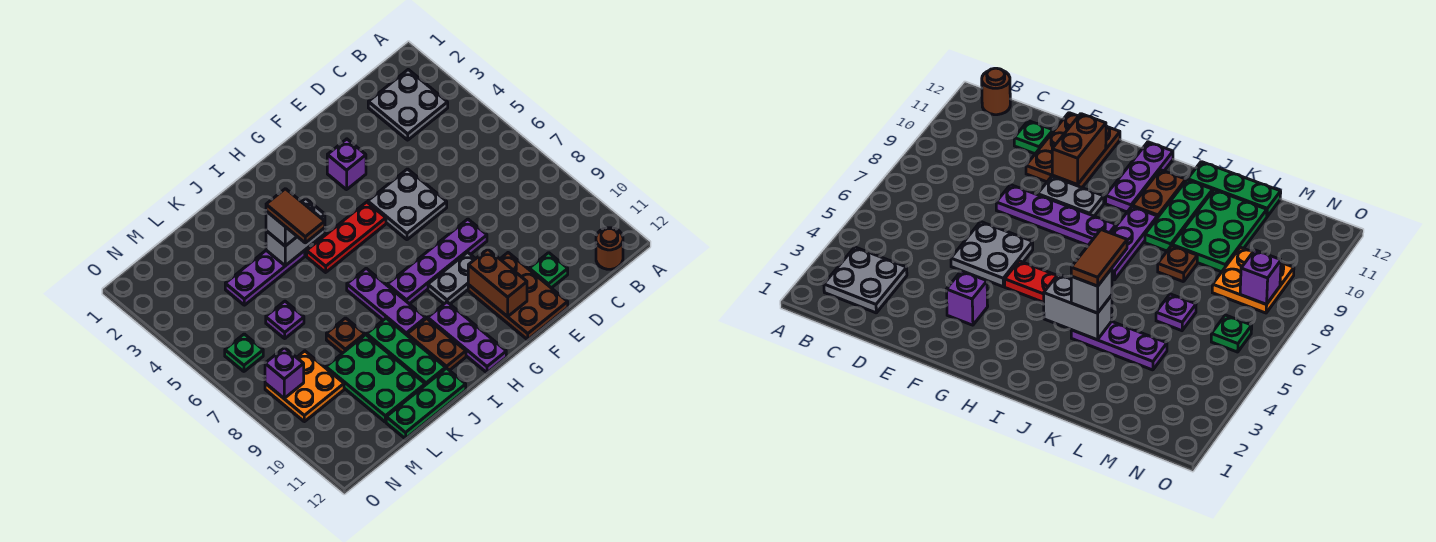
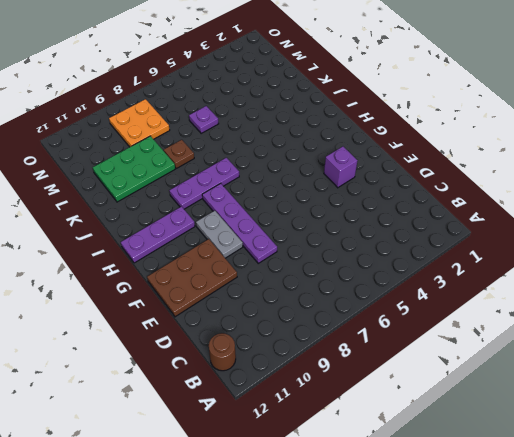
none -> grey plate B2:C3 level 1
none -> green plate D11 level 1
none -> grey plate E5:F6 level 1

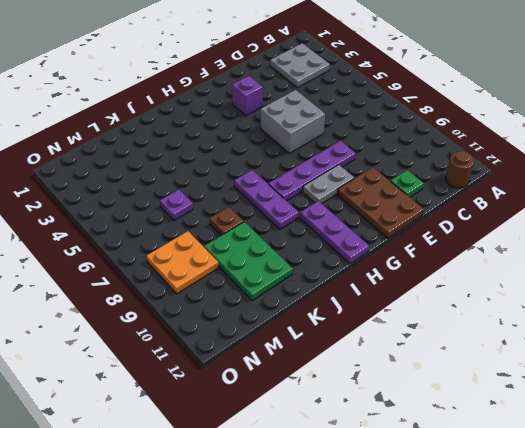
grey brick E5:F6 level 1 -> grey plate E5:F6 level 1
none -> red plate G5:I5 level 1
none -> brown plate I10:I11 level 1
none -> purple plate J4:L4 level 1

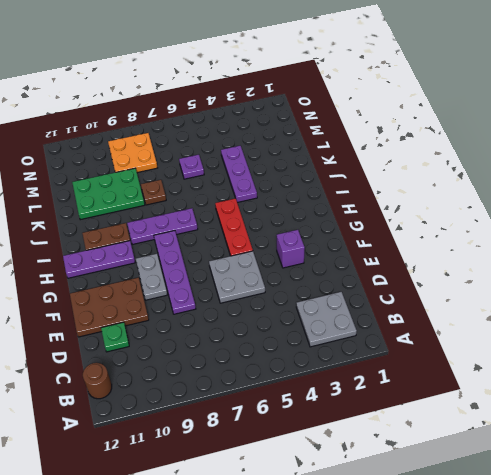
none -> green plate J9:J11 level 1
none -> green plate J12:L12 level 1
none -> green plate N6 level 1

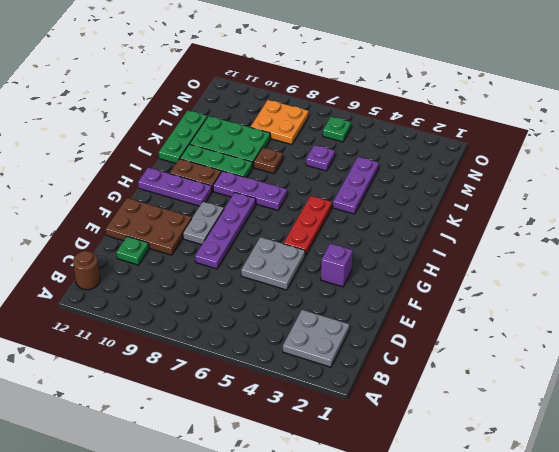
none -> brown brick F10:F11 level 2
none -> grey brick I4:J4 level 2
none -> purple brick N8 level 2

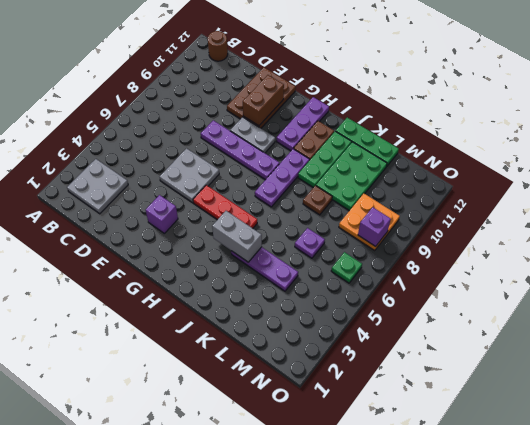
none -> green plate D11 level 1
none -> grey brick J4 level 3
none -> brown tile J4:J5 level 4

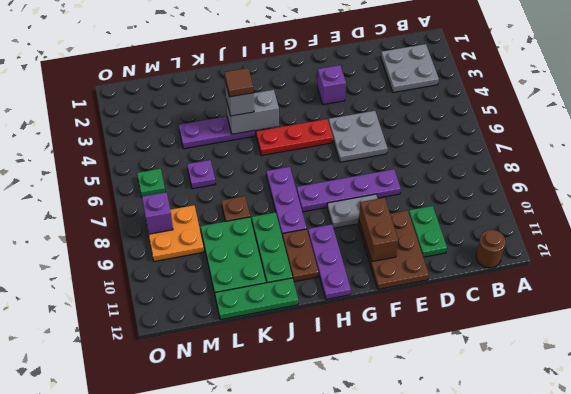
green plate D10:D11 level 1 -> green plate D11 level 1
brown tile J4 level 4 -> brown tile J4:J5 level 4

